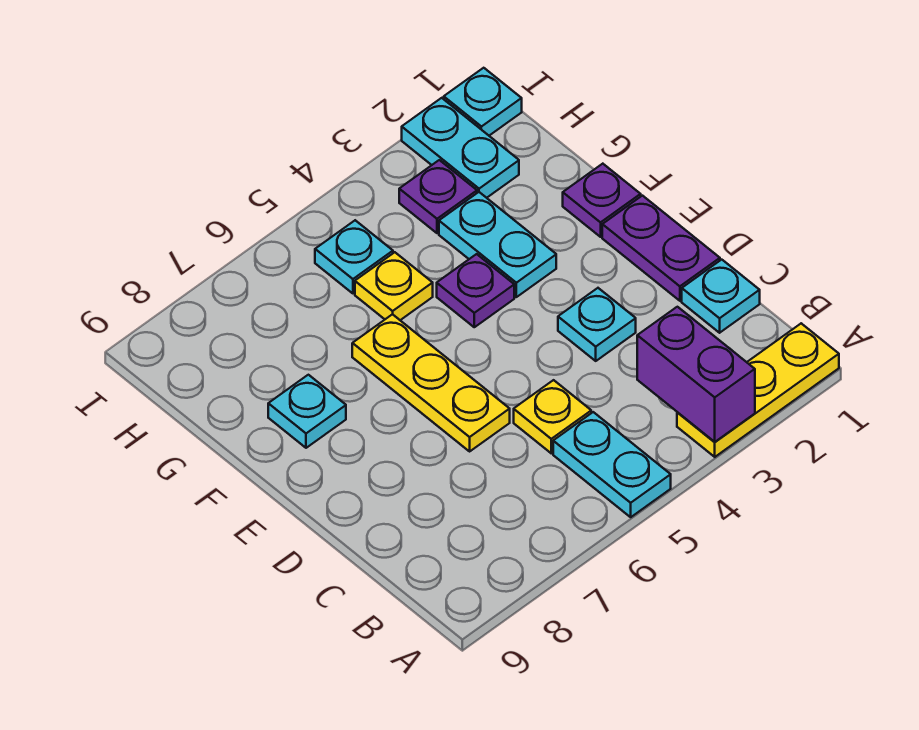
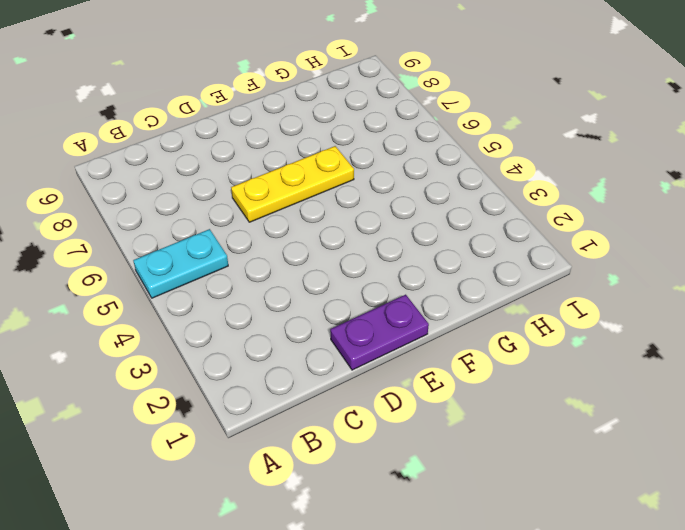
none -> yellow plate A1:A3 level 1
none -> cyan plate C1 level 1
none -> yellow plate C5 level 1

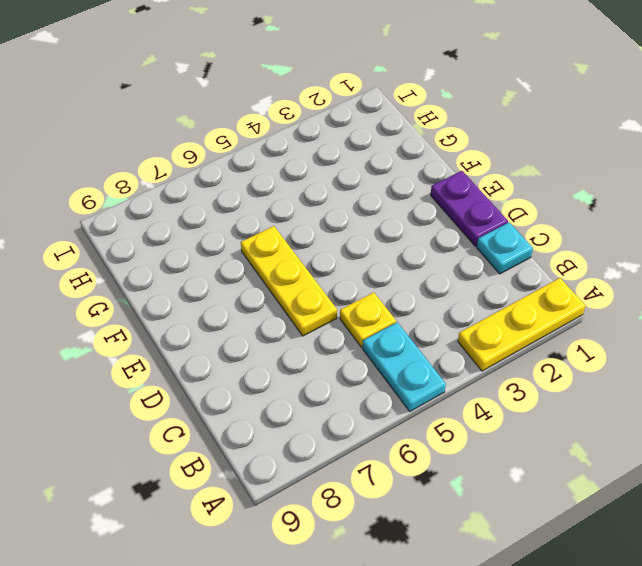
none -> cyan plate D3 level 1
none -> purple plate F1 level 1
none -> cyan plate F3:G3 level 1

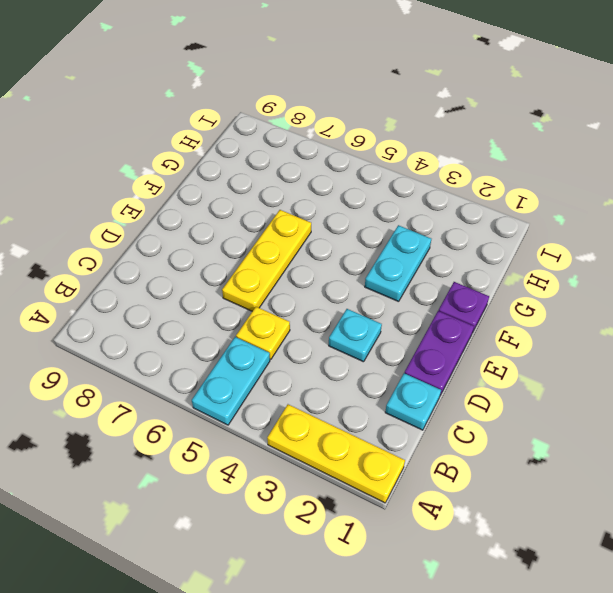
none -> purple plate F4 level 1
none -> cyan plate F8 level 1
none -> yellow plate G5 level 1

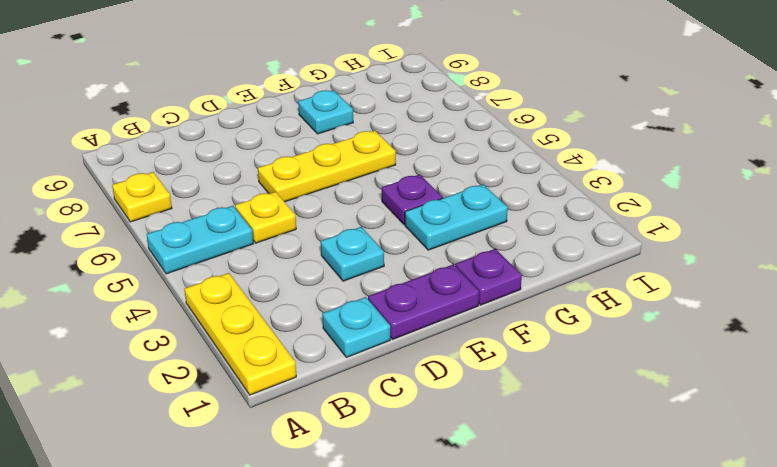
yellow plate A7 level 1 -> yellow plate G5 level 1
none -> cyan plate H2:I2 level 1
none -> purple plate H3 level 1
none -> cyan plate H5 level 1

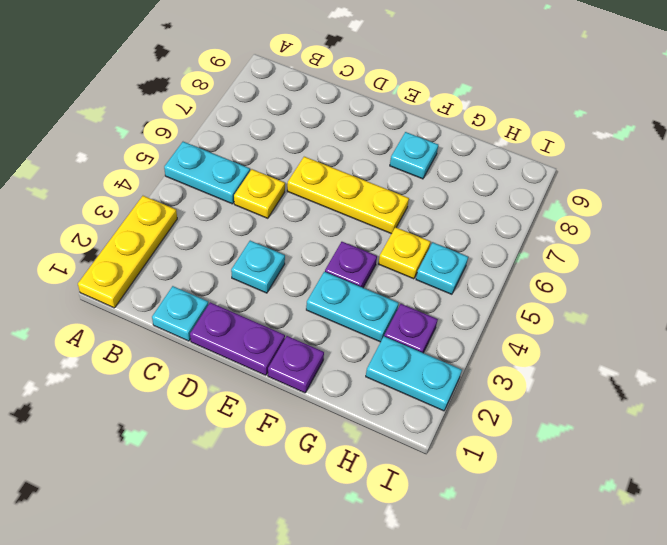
none -> cyan plate I1 level 1
none -> purple brick A3:B3 level 2

